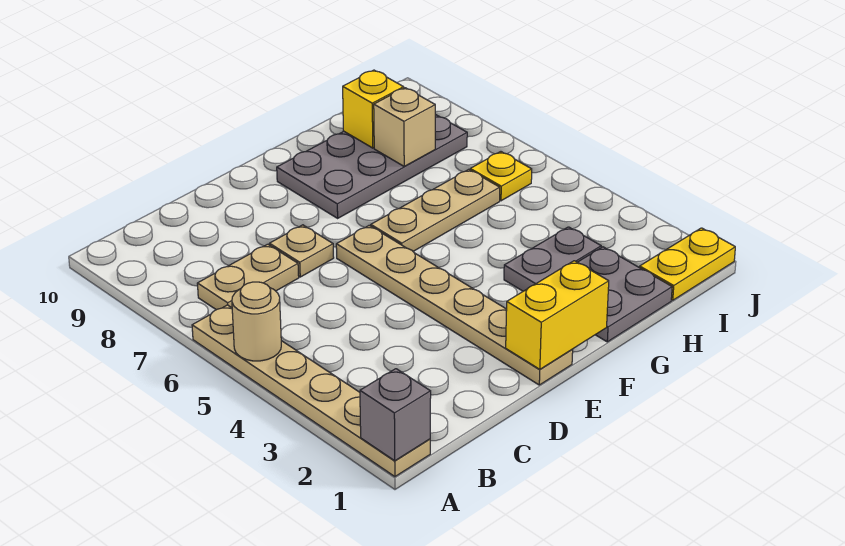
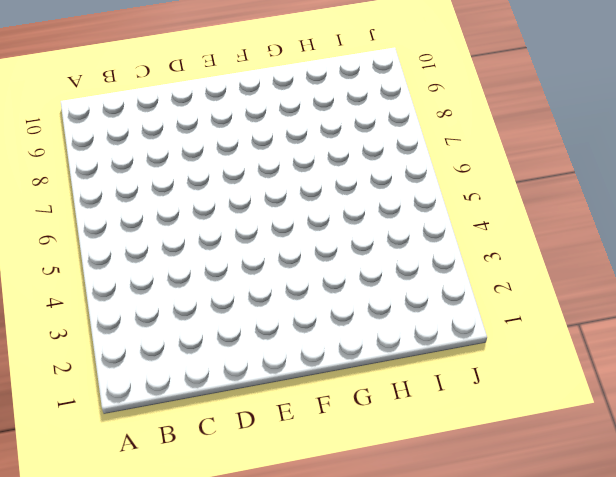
none -> tan plate A1:A6 level 1
none -> tan plate B7:C7 level 1
none -> tan plate D7 level 1

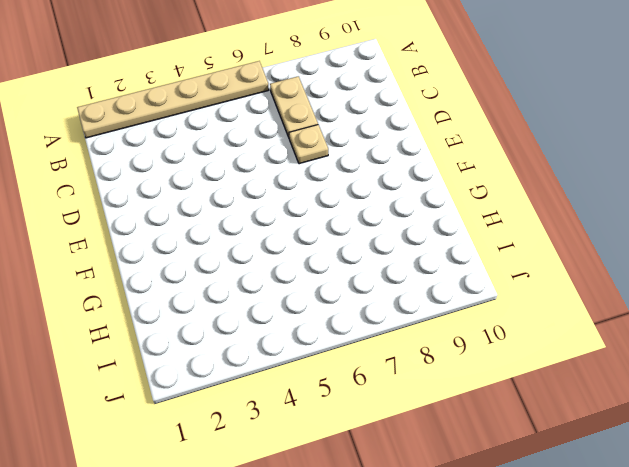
none -> tan plate E1:E6 level 1
none -> tan plate F6:H6 level 1
none -> grey plate F8:I9 level 1

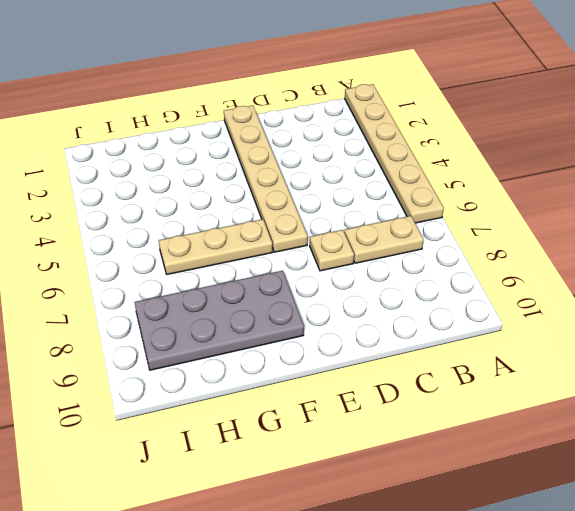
none -> grey plate G1:H2 level 1
none -> grey plate G3:H3 level 1
none -> yellow plate I1:J1 level 1

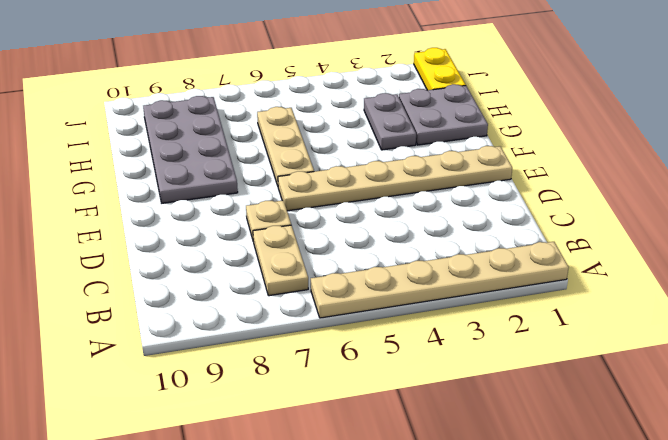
none -> yellow plate I6 level 1
none -> grey brick A1 level 2
none -> tan round brick A5 level 2

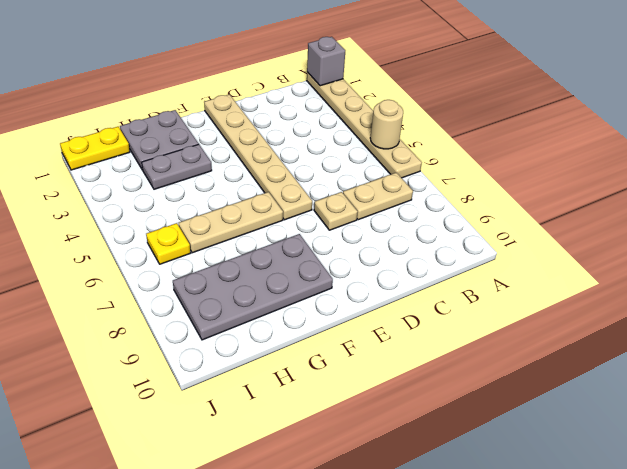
none -> yellow brick E1:F1 level 2
none -> tan brick H8 level 2
none -> yellow brick H9 level 2

